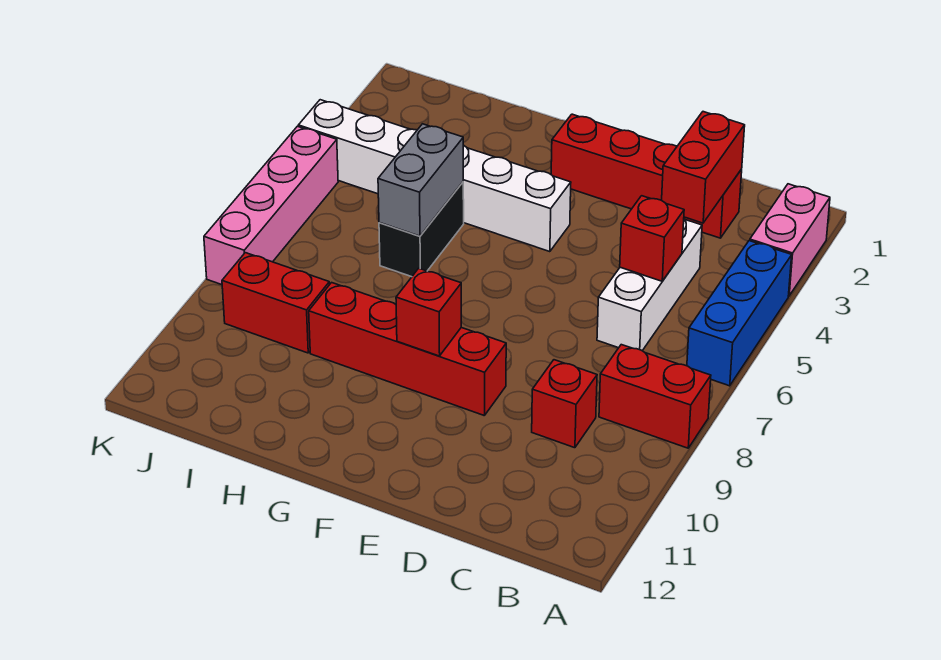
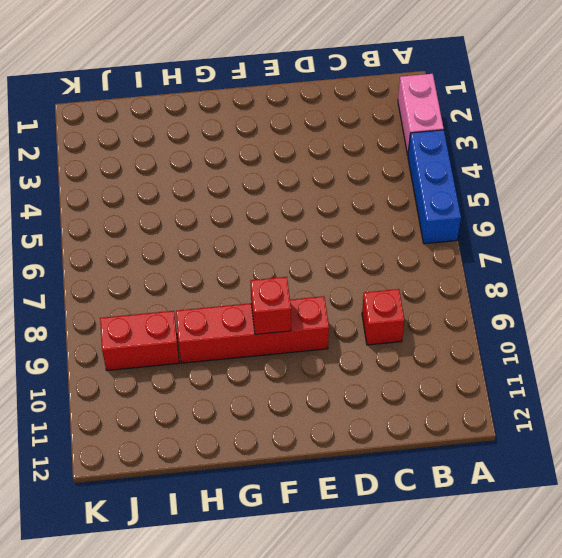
none -> red brick A8:B8 level 1
none -> red brick C2:F2 level 1
none -> white brick C4:C6 level 1

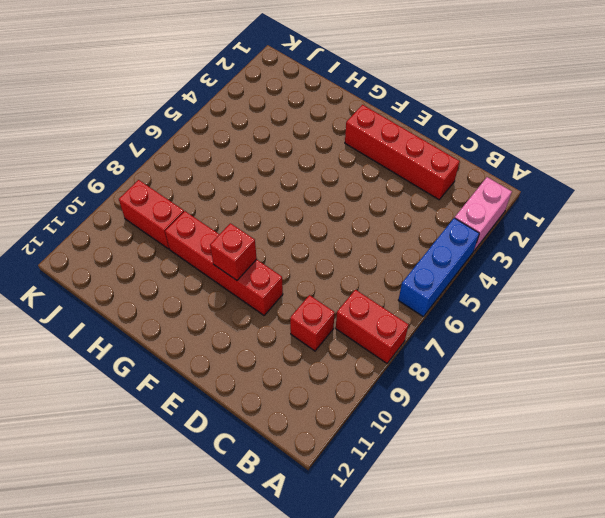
none -> white brick C4:C6 level 1
none -> white brick F4:K4 level 1
none -> black brick H5:H6 level 1

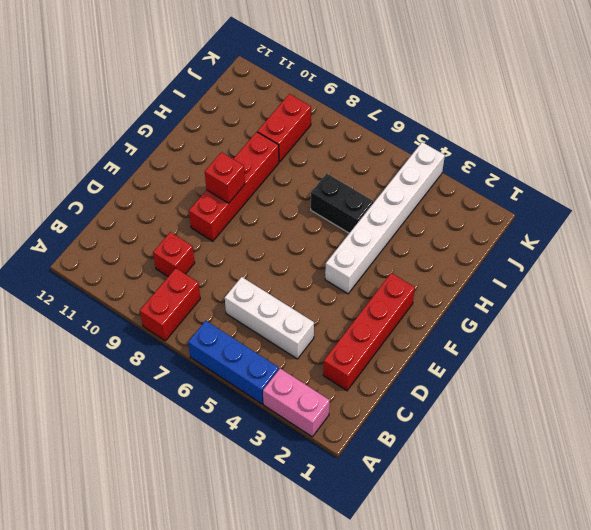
none -> pink brick K5:K8 level 1
none -> red brick C2:C3 level 2
none -> red brick C5 level 2

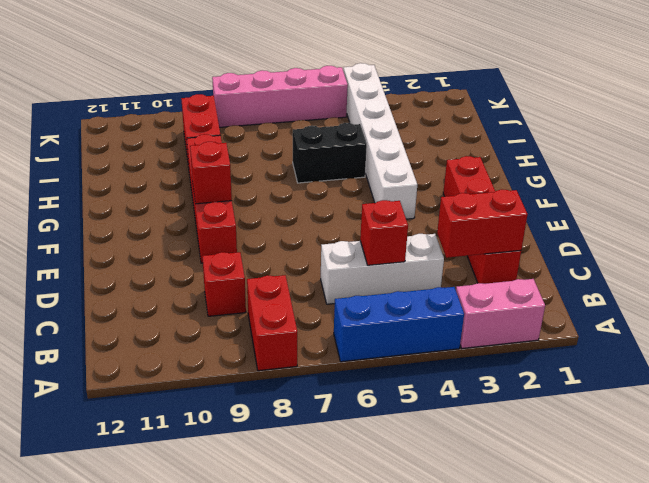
none -> grey brick H5:H6 level 2

